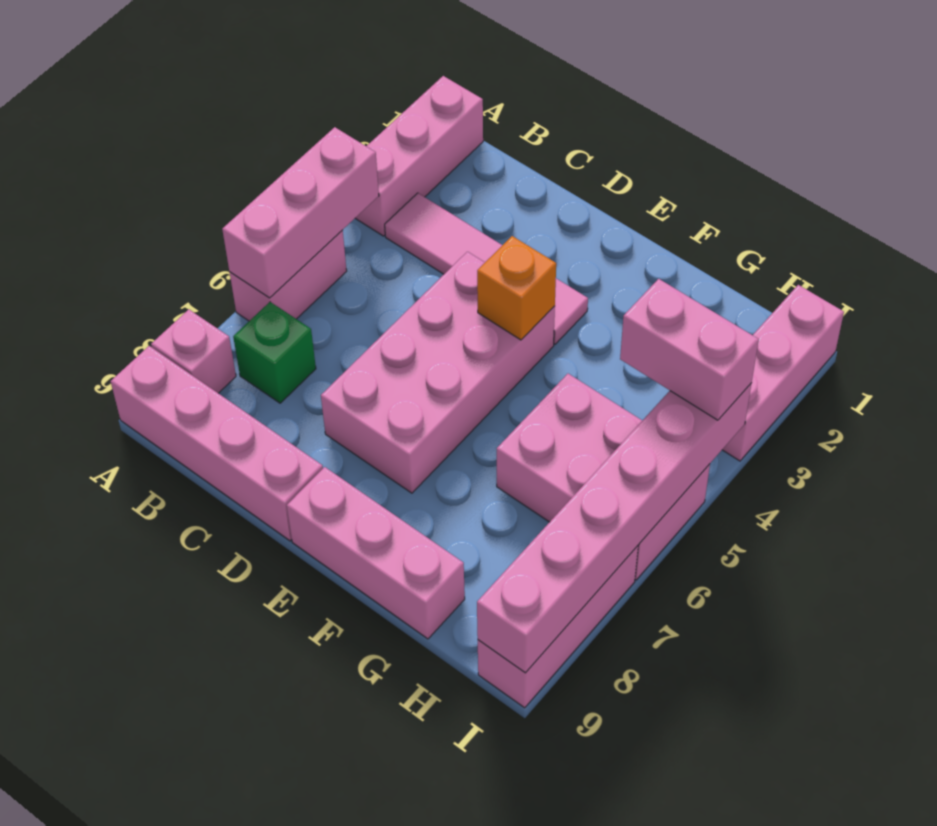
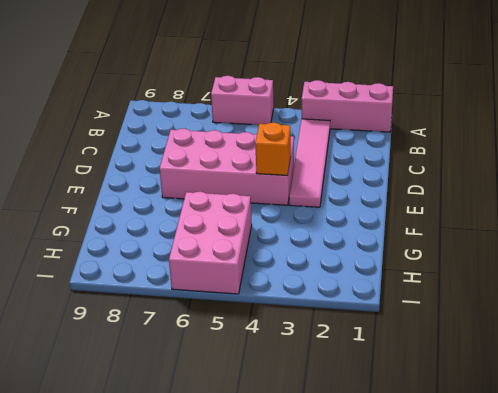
none -> pink brick A8 level 1
none -> pink brick A9:D9 level 1
none -> green brick B7 level 1

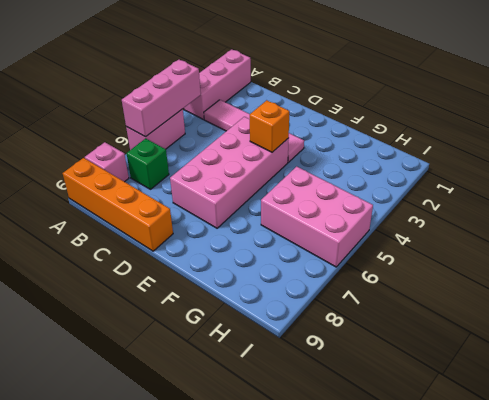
orange brick A9:D9 level 1 -> pink brick A9:D9 level 1
none -> pink brick E9:G9 level 1
none -> pink brick I1:I3 level 1
none -> pink brick I7:I9 level 1

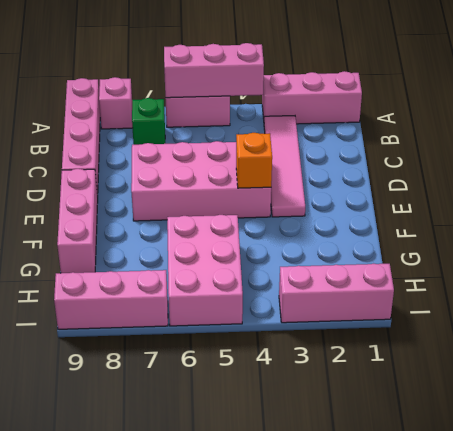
none -> pink brick I4:I9 level 2
none -> pink brick H4:I4 level 3

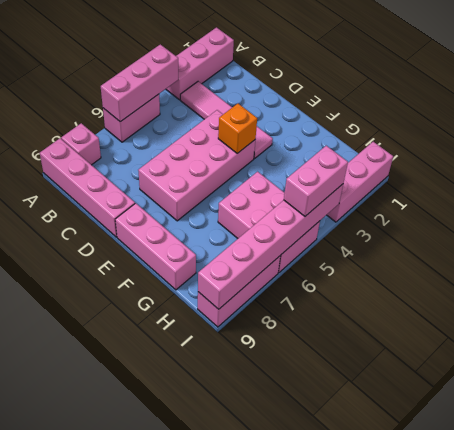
pink brick I4:I5 level 3 -> pink brick H4:I4 level 3
none -> green brick B7 level 1

